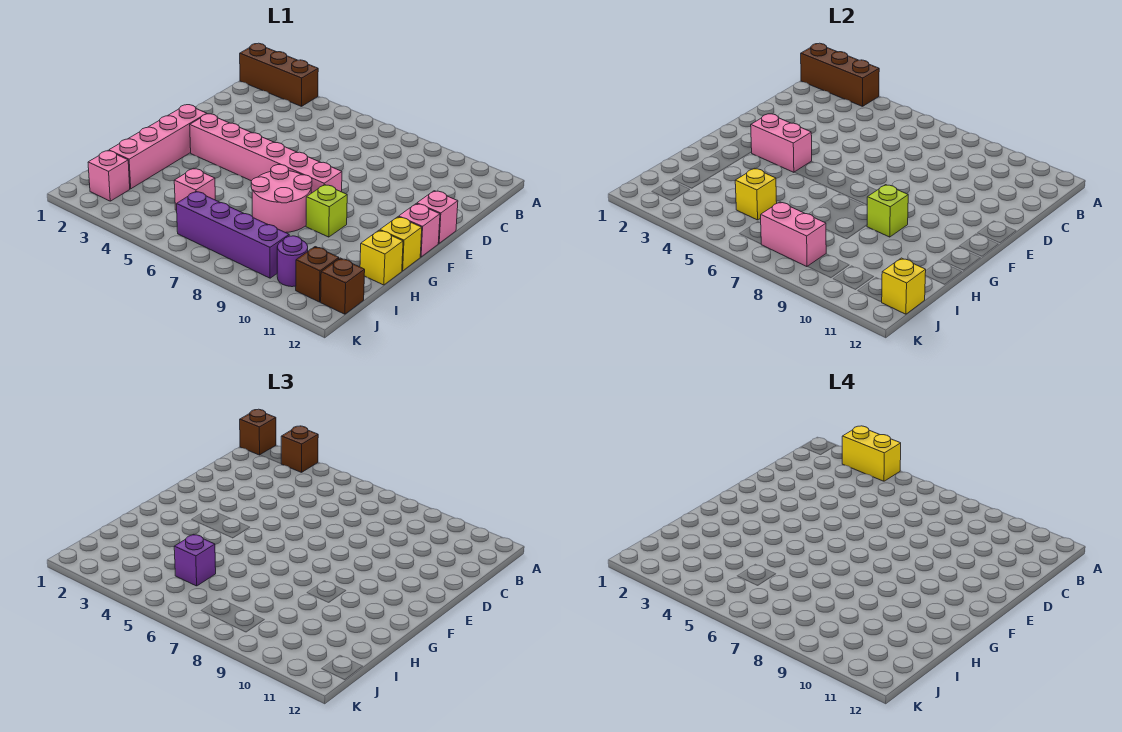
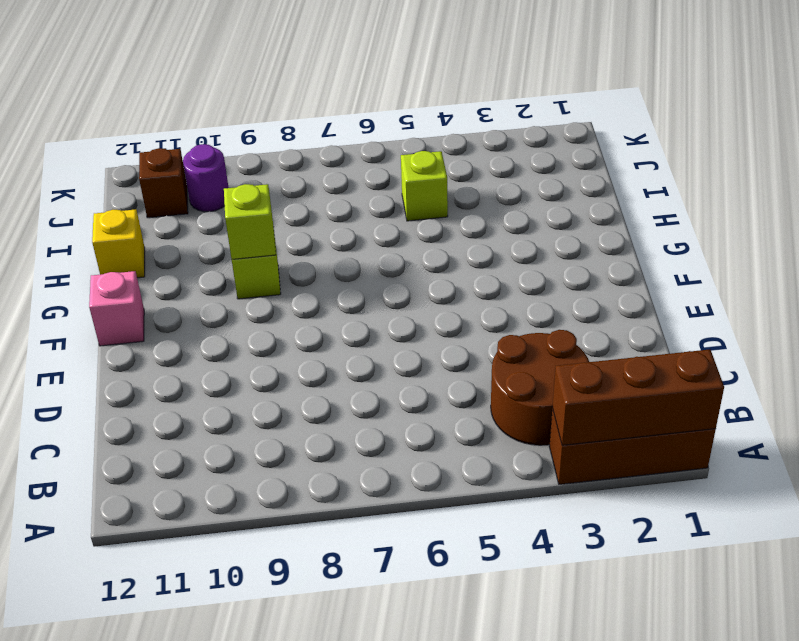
brown round brick B3:C4 level 1 -> none
lime brick I5 level 1 -> pink brick I5 level 1
none -> pink brick E12 level 1
none -> pink brick F2:I2 level 1
none -> pink brick F3:F8 level 1

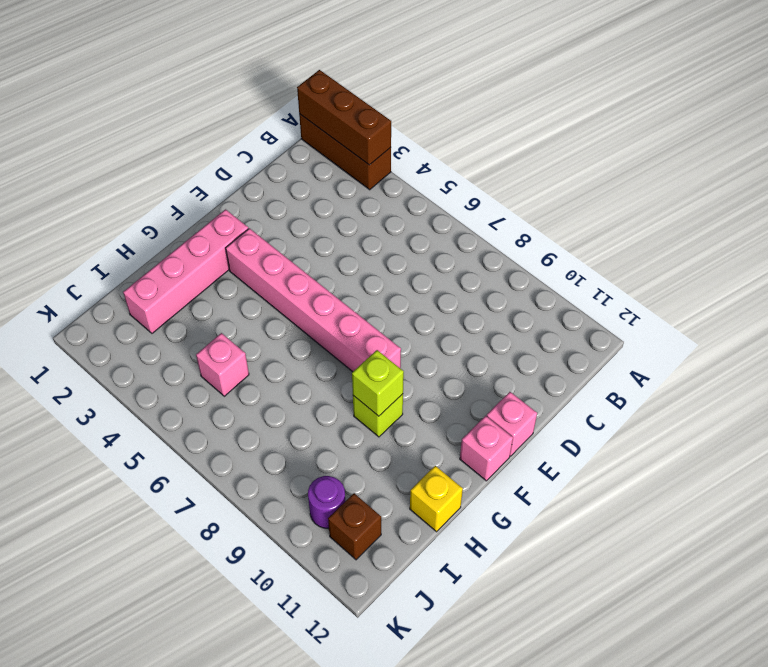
none -> pink round brick G7:H8 level 1
none -> yellow brick G12 level 1
none -> pink brick J2 level 1

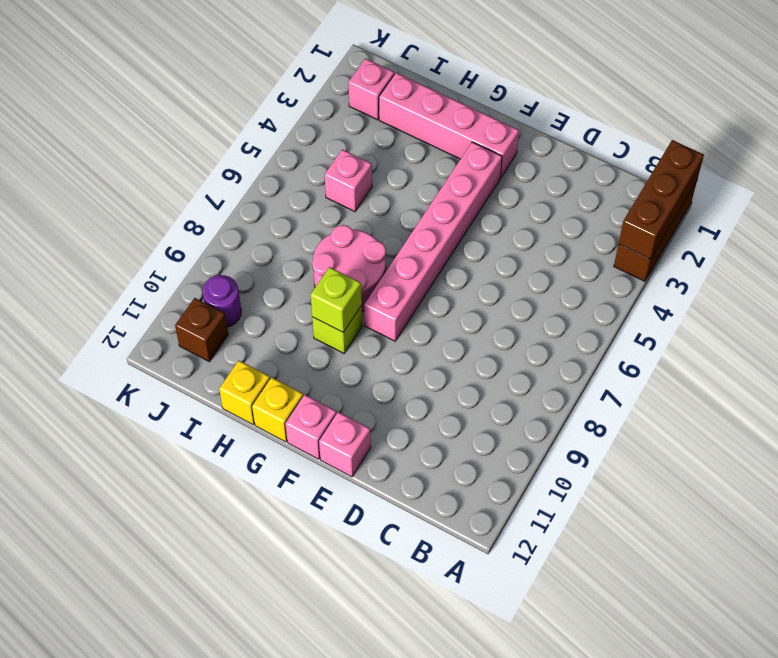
none -> purple brick J6:J9 level 1
none -> brown brick J12 level 1
none -> pink brick F3:F4 level 2

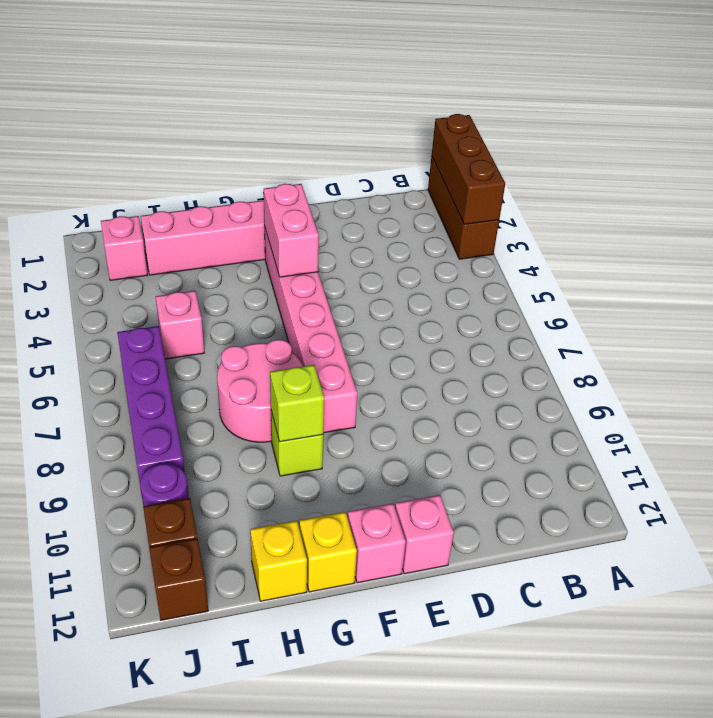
none -> yellow brick I5 level 2
none -> pink brick J7:J8 level 2
none -> yellow brick J12 level 2

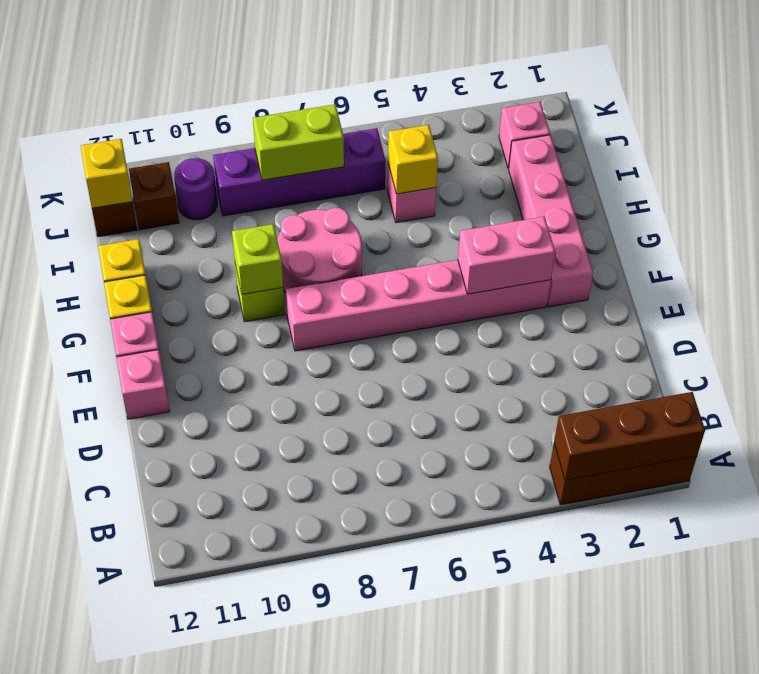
lime brick J7:J8 level 2 -> pink brick J7:J8 level 2
none -> brown brick A1 level 3
none -> brown brick A3 level 3
none -> purple brick I5 level 3

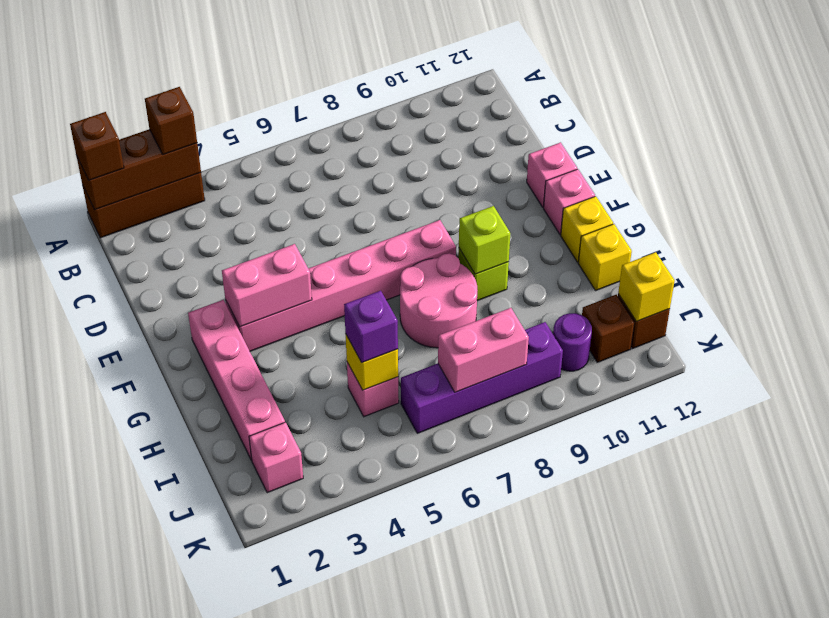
none -> yellow brick A3:A4 level 4

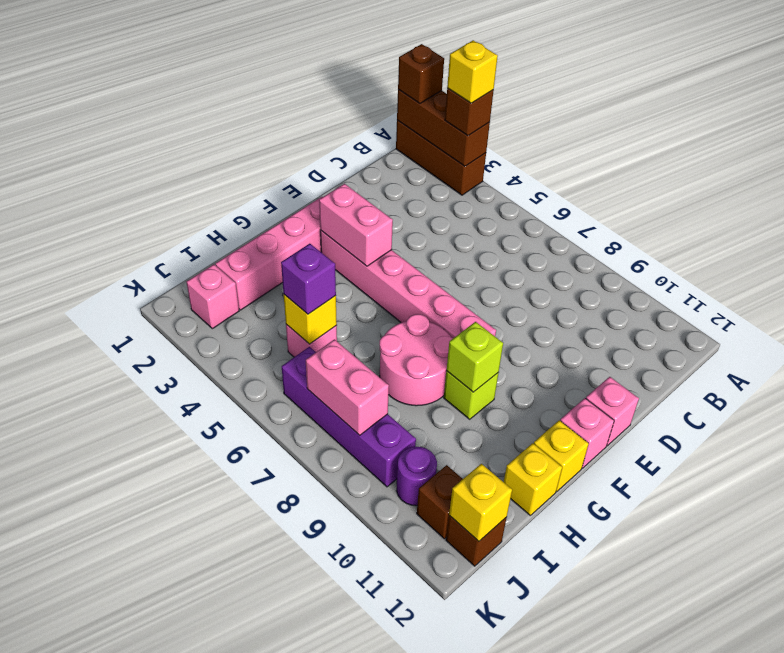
yellow brick A3 level 4 -> yellow brick A3:A4 level 4

